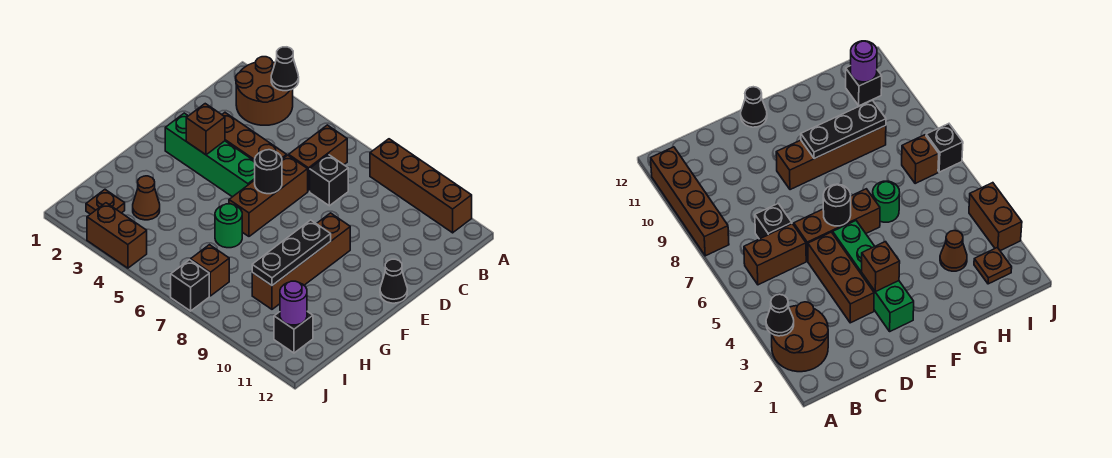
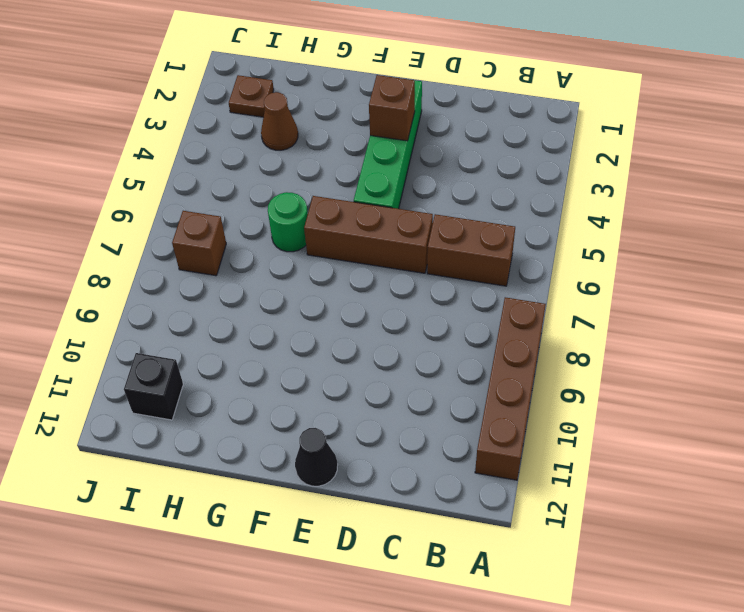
none -> brown round brick A2:B3 level 1
none -> black brick C7 level 1
none -> brown brick D3:D5 level 1

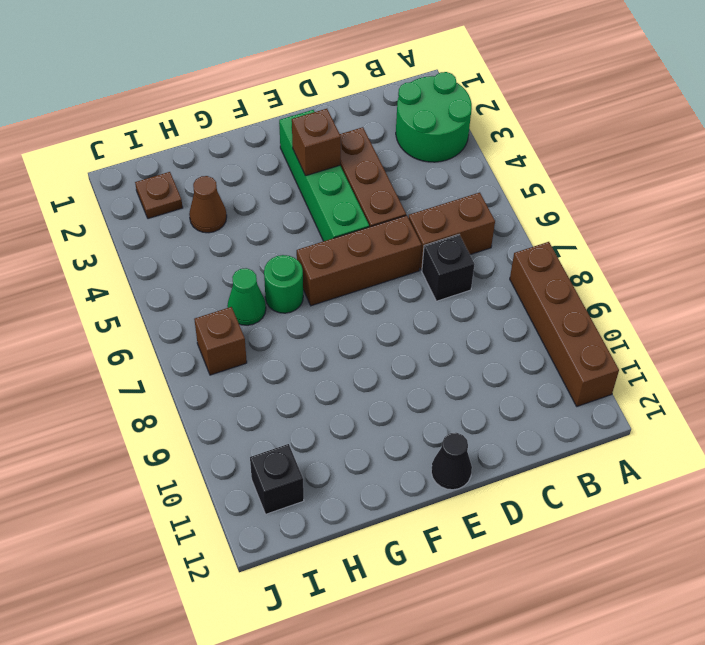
green round brick A2:B3 level 1 -> brown round brick A2:B3 level 1
green cone H6 level 1 -> none
none -> brown brick E9:H9 level 1
none -> brown brick J3:J4 level 1
none -> black brick J7 level 1

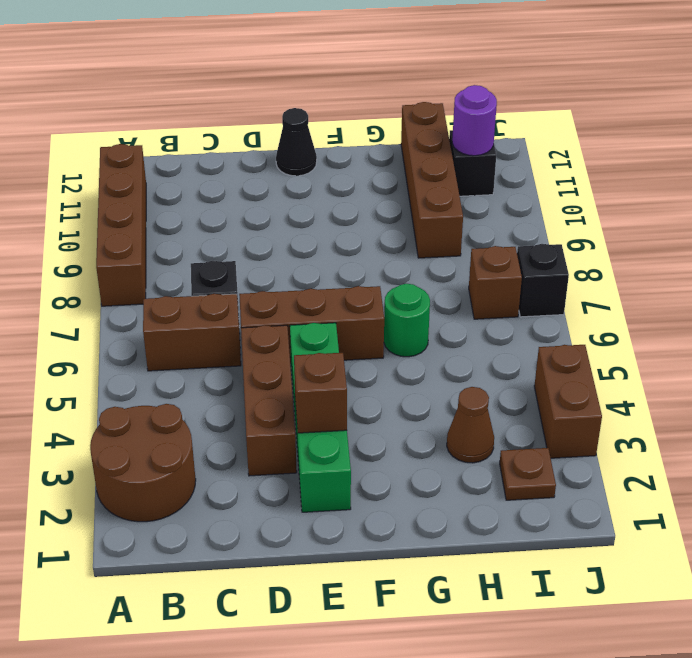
brown brick H9:H12 level 1 -> brown brick E9:H9 level 1
none -> black cone A3 level 2
none -> black round brick E6 level 2
none -> black plate F9:H9 level 2

